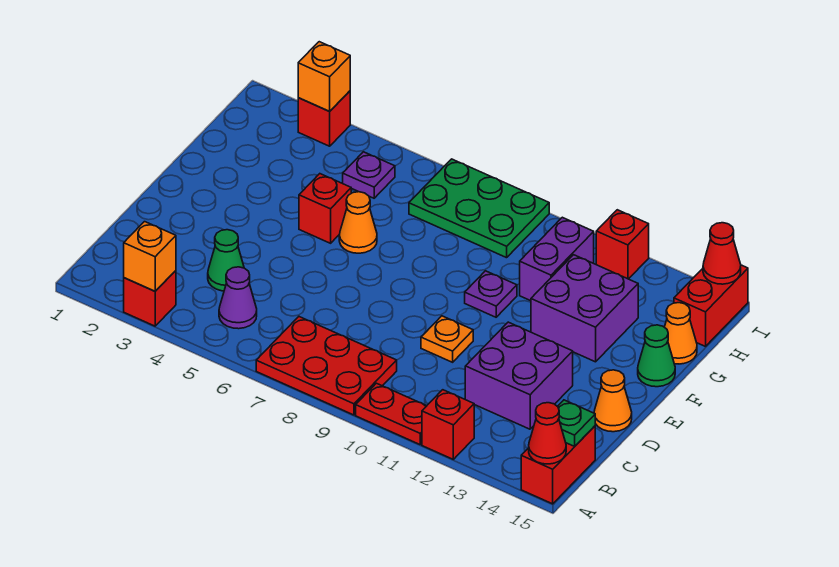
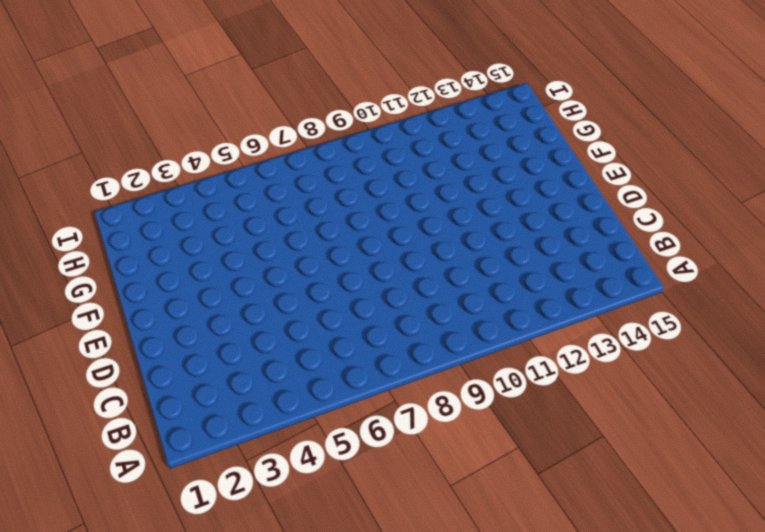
none -> red brick A3 level 1
none -> red plate A7:B9 level 1
none -> red plate A10:A11 level 1

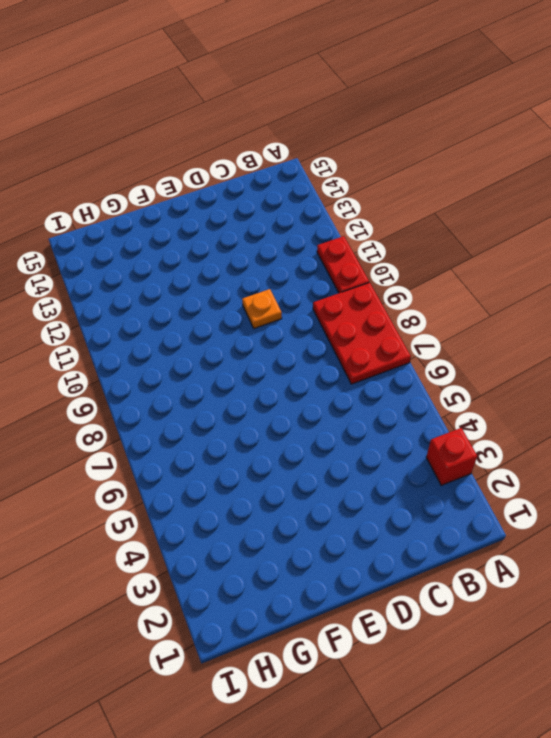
none -> red brick A12 level 1
none -> red brick A15:B15 level 1
none -> purple cone B5 level 1

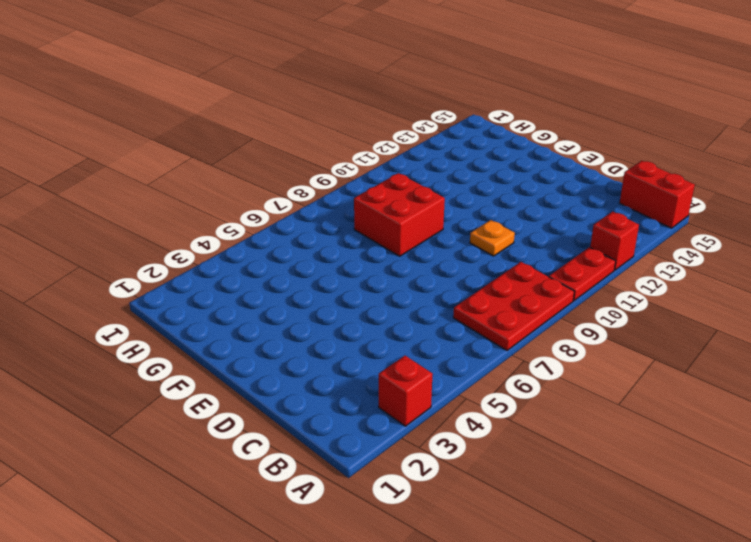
red brick F8:G9 level 1 -> none
none -> purple cone B5 level 1
none -> green cone C4 level 1
none -> purple brick C12:D13 level 1

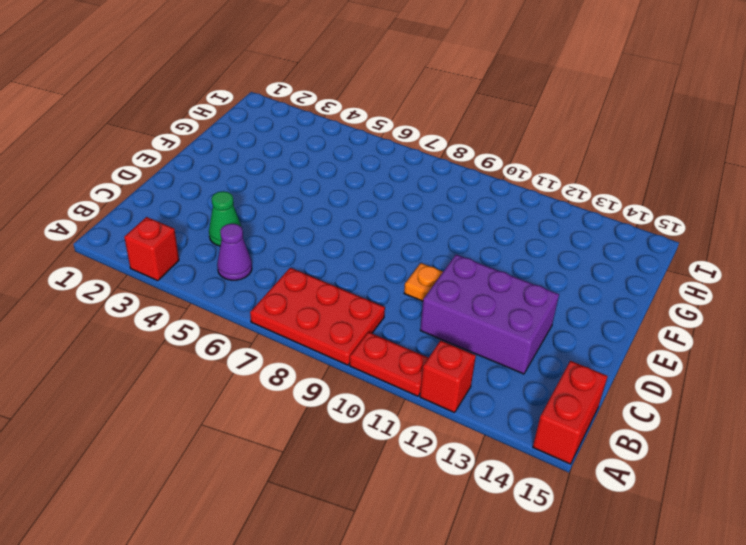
purple brick C11:D13 level 1 -> purple brick C12:D13 level 1
none -> orange cone D15 level 1
none -> red brick F5 level 1
none -> orange cone F6 level 1

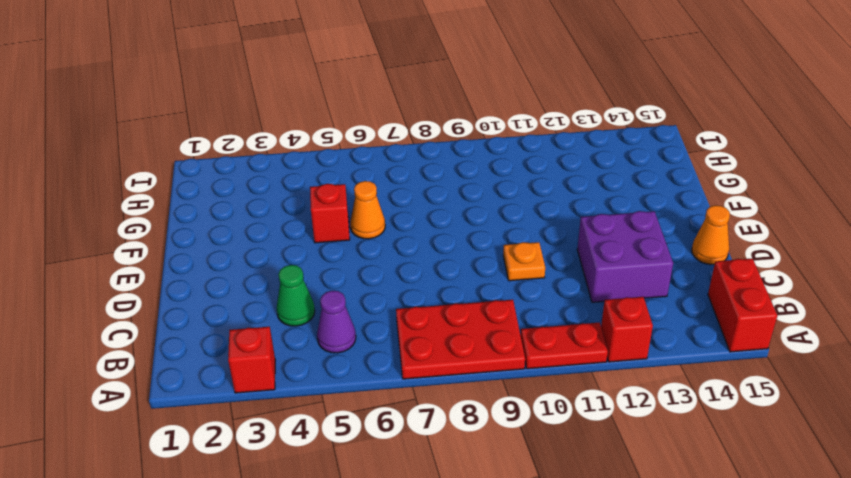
none -> purple plate F10 level 1
none -> purple brick F12:G13 level 1
none -> green cone F15 level 1

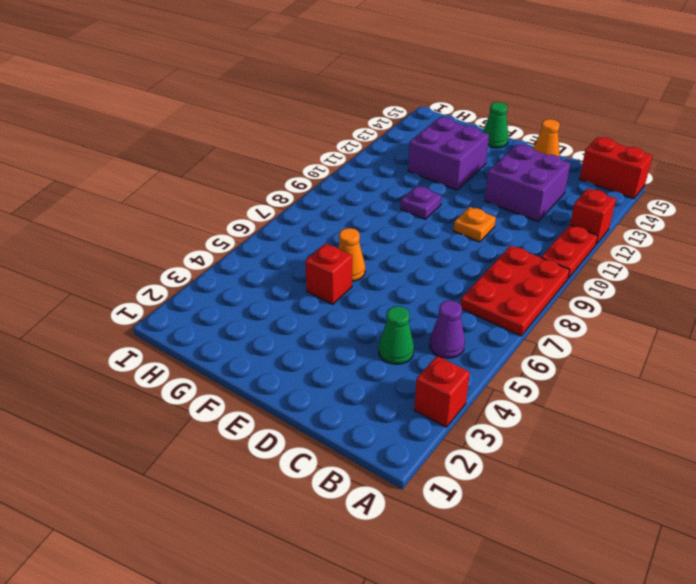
none -> purple brick G11:H11 level 1
none -> orange cone G15 level 1
none -> purple plate H5 level 1

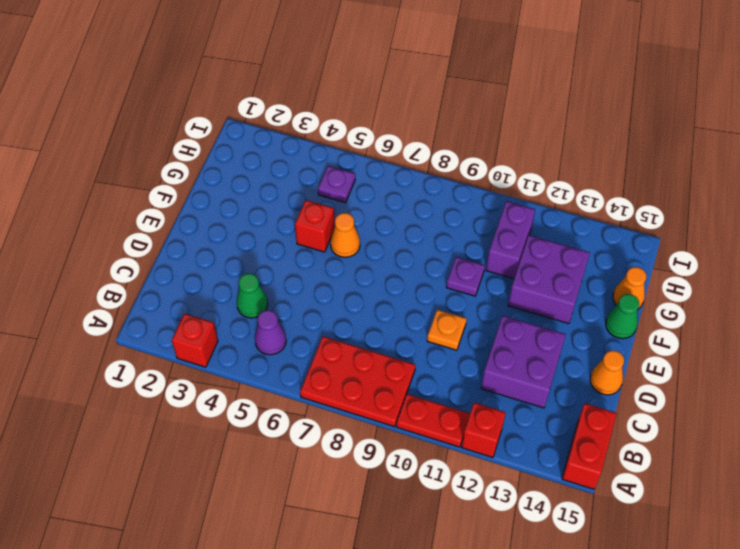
none -> green plate H7:I9 level 1
none -> red brick H15:I15 level 1
none -> red brick I3 level 1

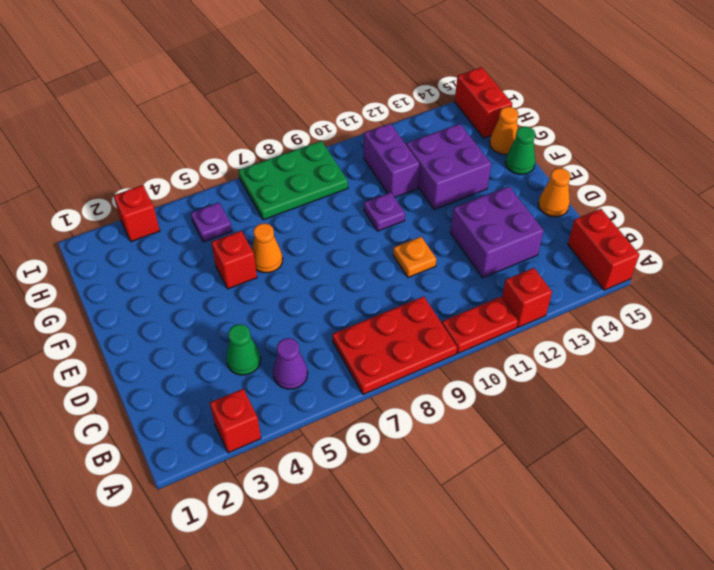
none -> red brick I12 level 1
none -> orange brick A3 level 2
none -> red cone A15 level 2

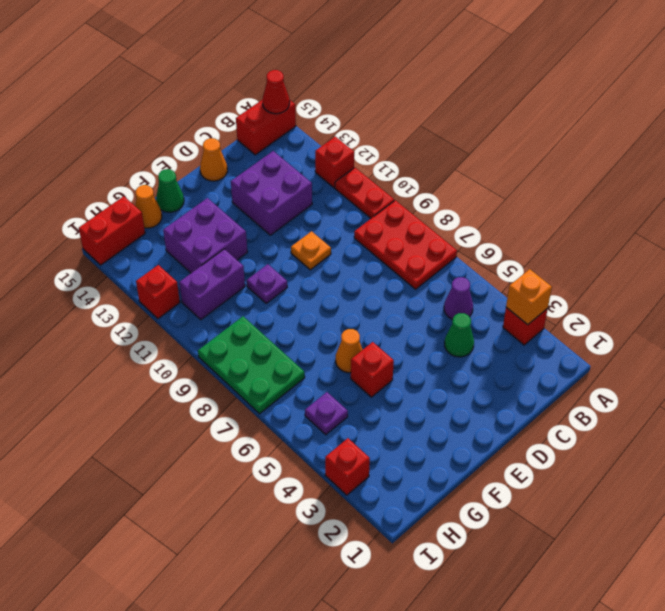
none -> green plate B15 level 2
none -> orange brick I3 level 2
none -> red cone I15 level 2

